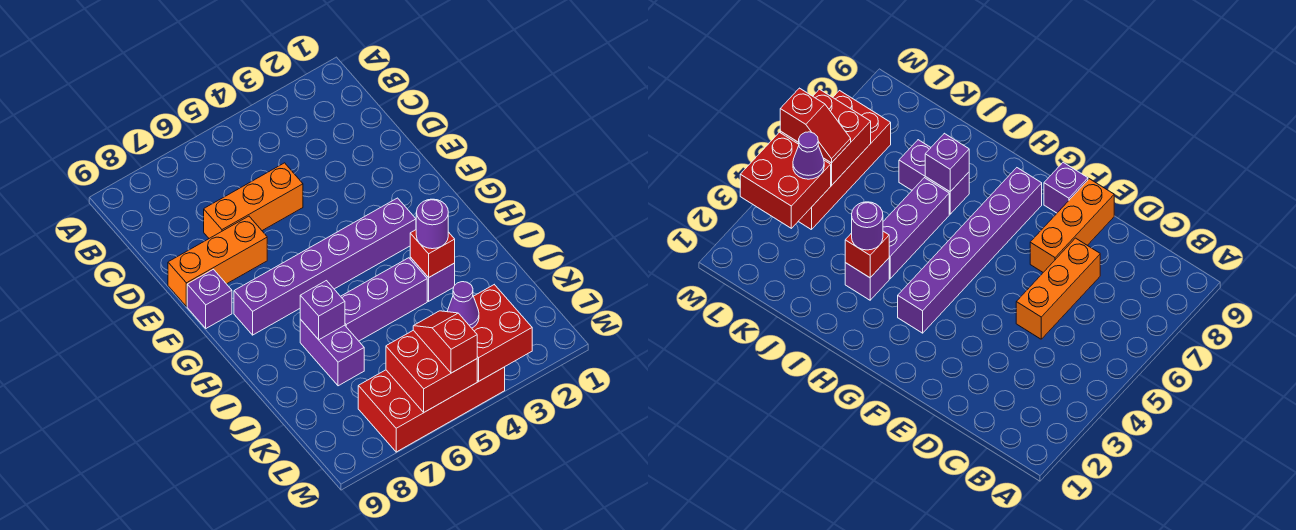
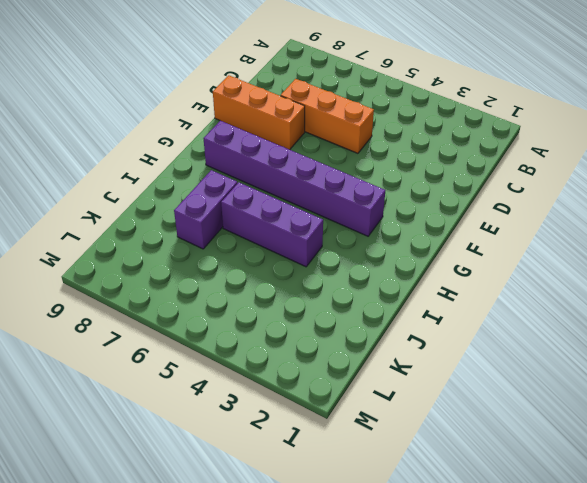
none -> purple brick F9 level 1
none -> purple brick I3 level 1
none -> red brick L4:M7 level 1

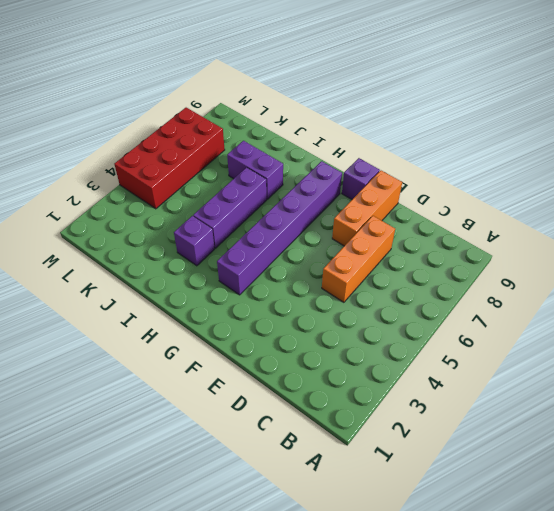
none -> red brick I3 level 2
none -> purple brick I7 level 2
none -> red brick L3:M4 level 2

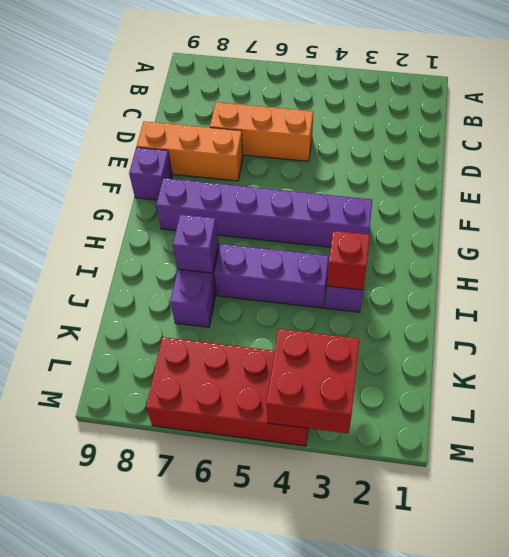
none -> red brick L5:M6 level 2
none -> purple round brick I3 level 3
none -> purple cone L4 level 3

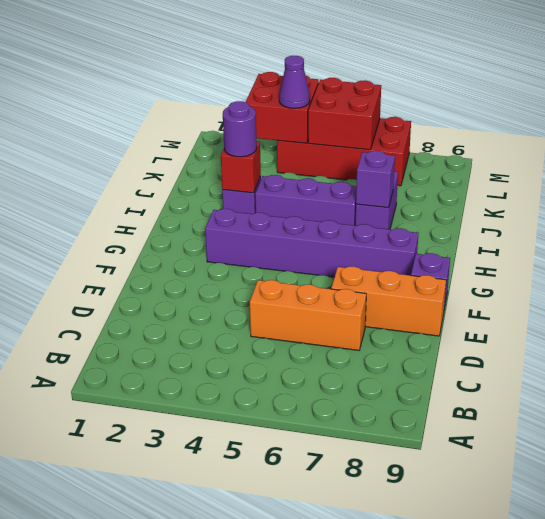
none -> red slope L5:M5 level 3 top M

